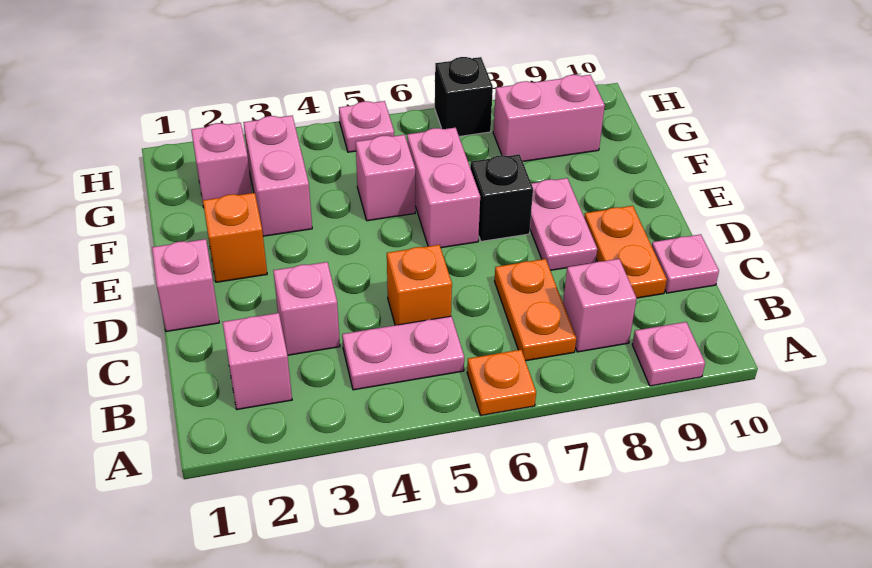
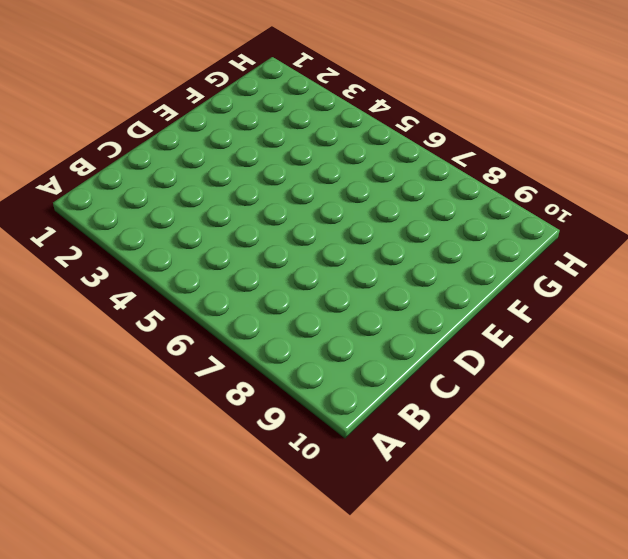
none -> orange plate A6 level 1
none -> pink plate A9 level 1
none -> pink brick B2 level 1

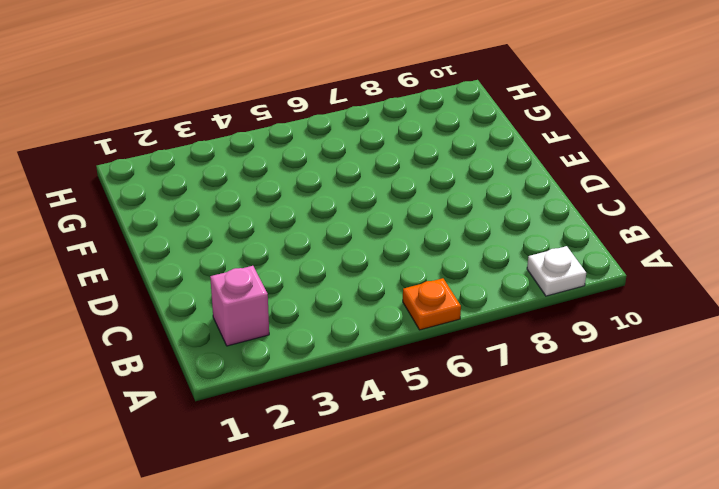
white plate A9 level 1 -> pink plate A9 level 1
none -> pink plate B4:B5 level 1
none -> orange plate B7:C7 level 1
none -> pink brick B8 level 1

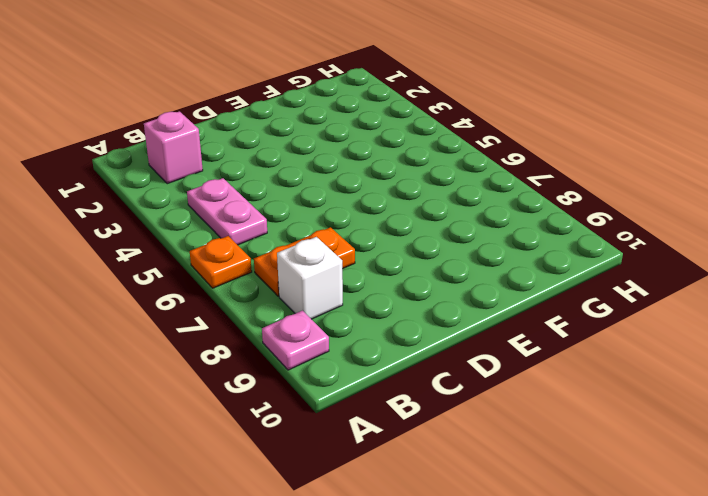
white brick B8 level 1 -> pink brick B8 level 1
none -> pink brick C3 level 1
none -> orange brick C5 level 1
none -> orange plate C9:D9 level 1

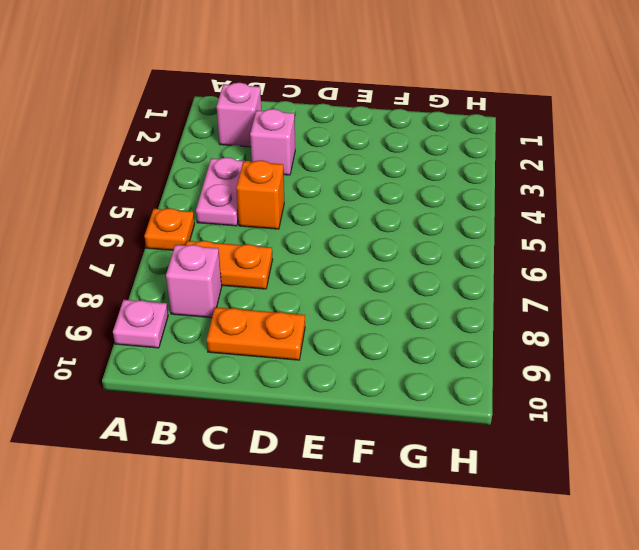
none -> pink plate C10 level 1
none -> pink brick D1 level 1
none -> pink plate D8:E8 level 1

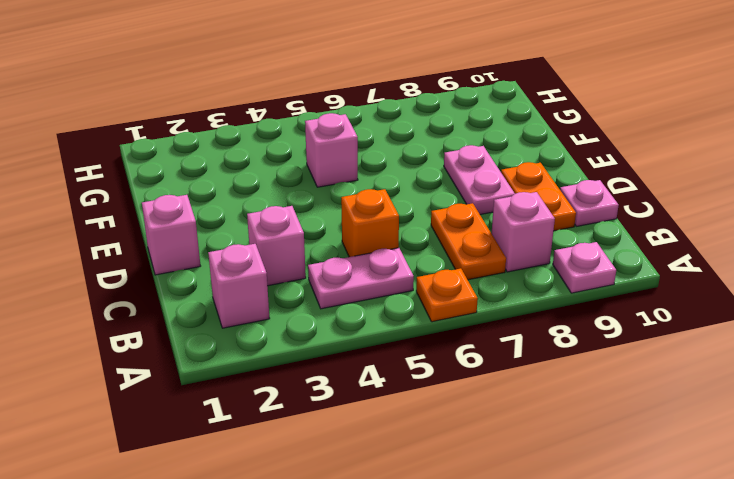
none -> orange brick E2 level 1
none -> pink brick E6:F6 level 1
none -> black brick E7 level 1

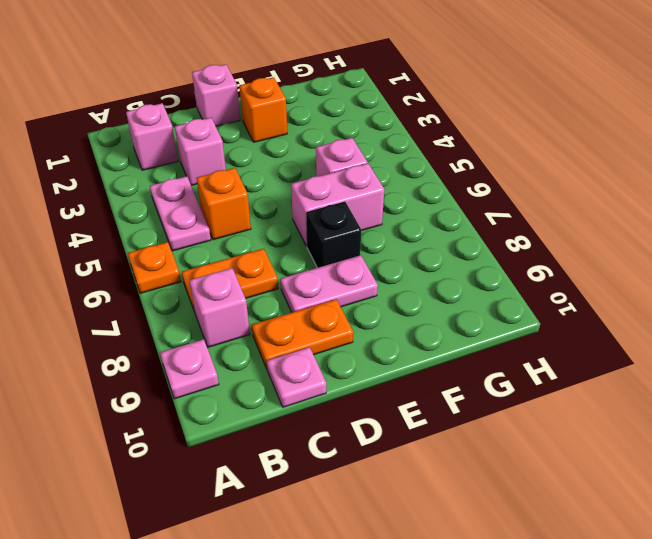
none -> pink brick F3:G3 level 1
none -> pink brick G2 level 1
none -> pink brick G8:G9 level 1

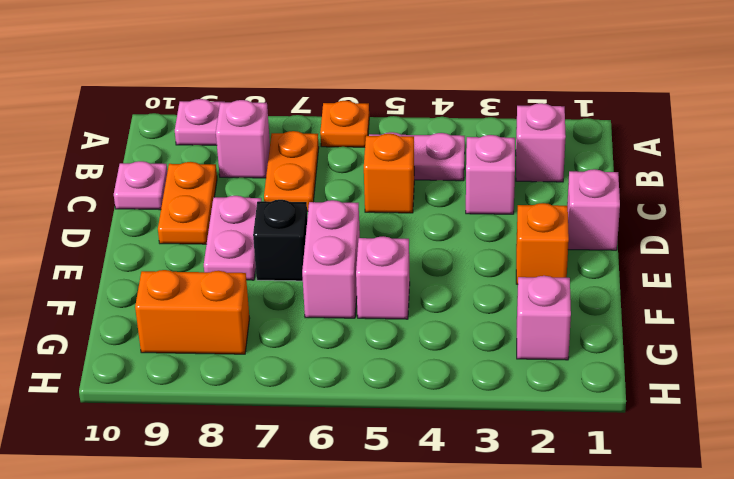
orange brick G8:G9 level 1 -> pink brick G8:G9 level 1
none -> pink brick F3:G3 level 1
none -> pink plate H5 level 1
none -> black brick H7 level 1

